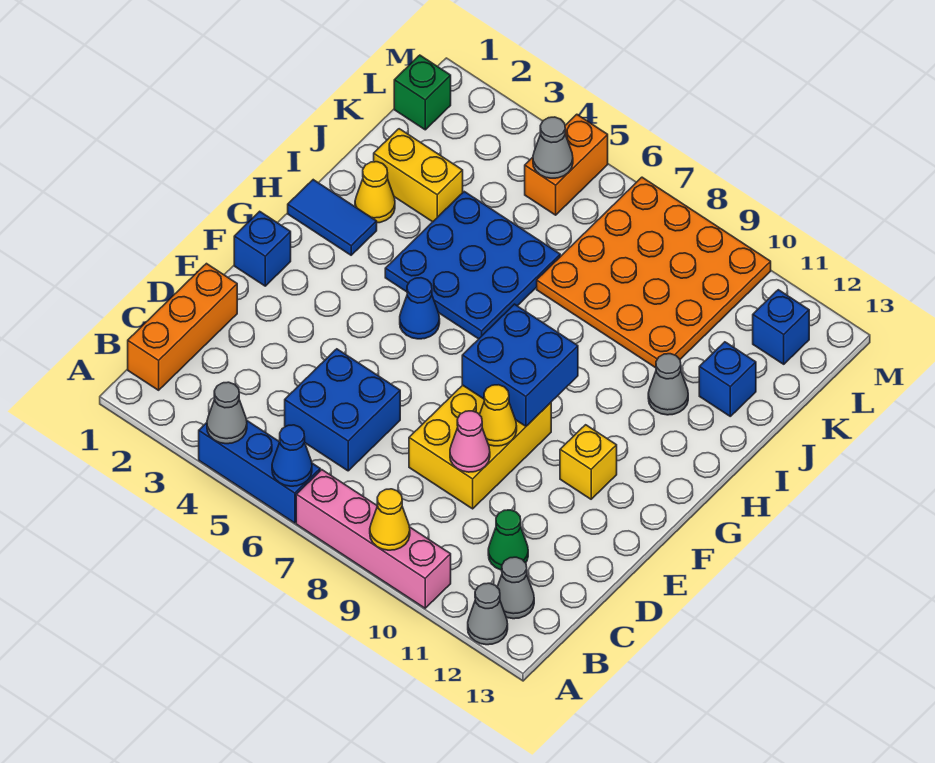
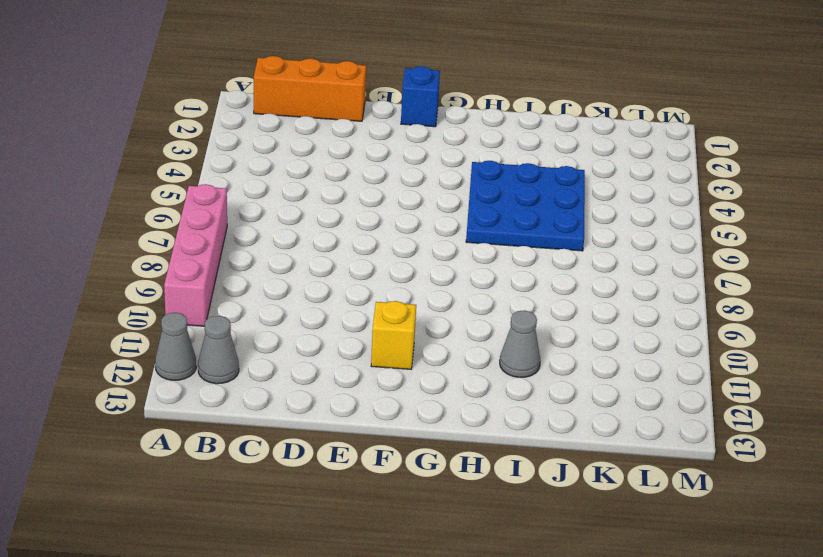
none -> blue brick A4:A6 level 1
none -> blue brick C5:D6 level 1
none -> green cone C11 level 1

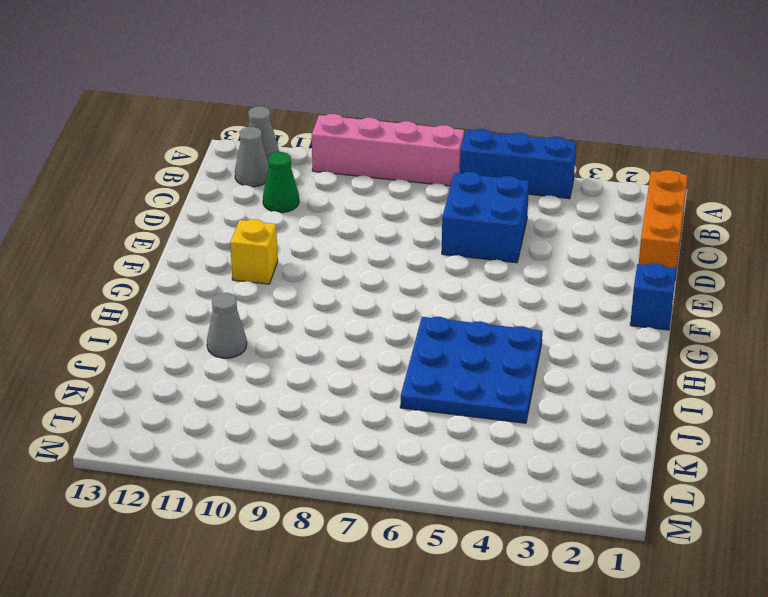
none -> yellow brick D8:F9 level 1
none -> blue cone G5 level 1
none -> blue tile H1:H2 level 1

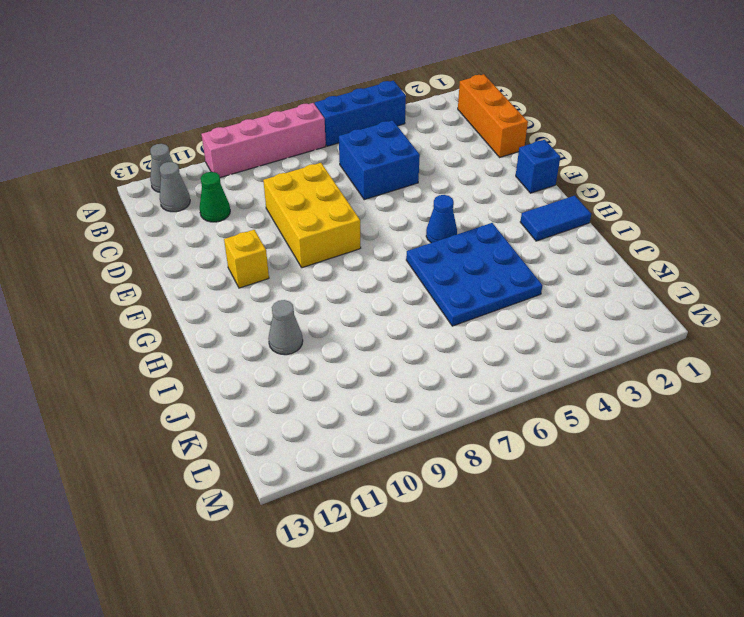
none -> yellow cone I2 level 1
none -> yellow brick J2:J3 level 1
none -> orange plate J7:M10 level 1

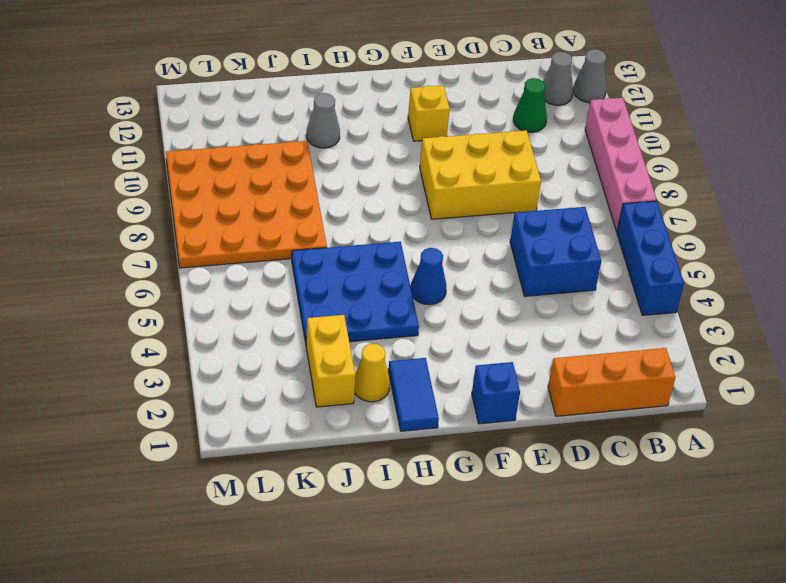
none -> blue brick J12 level 1
none -> green brick L1 level 1
none -> orange brick L5:M5 level 1

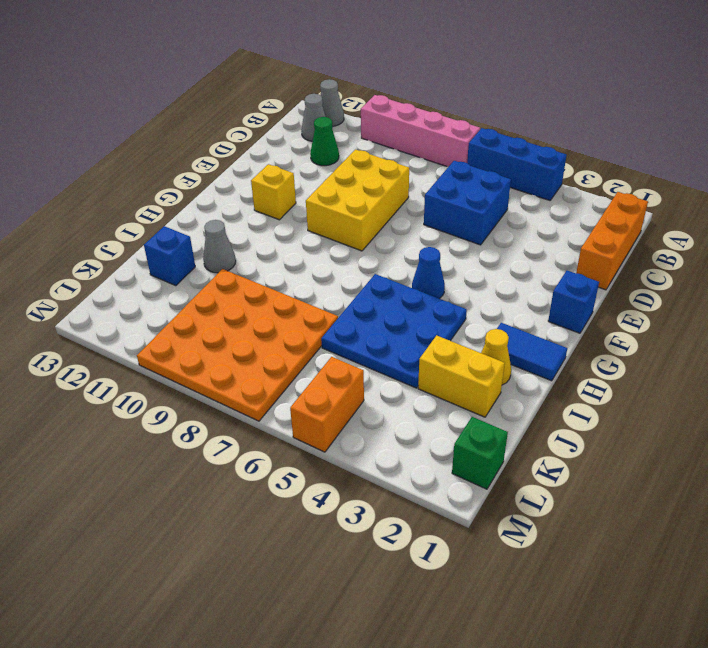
none -> blue brick L12 level 1
none -> grey cone A4 level 2
none -> blue cone A6 level 2

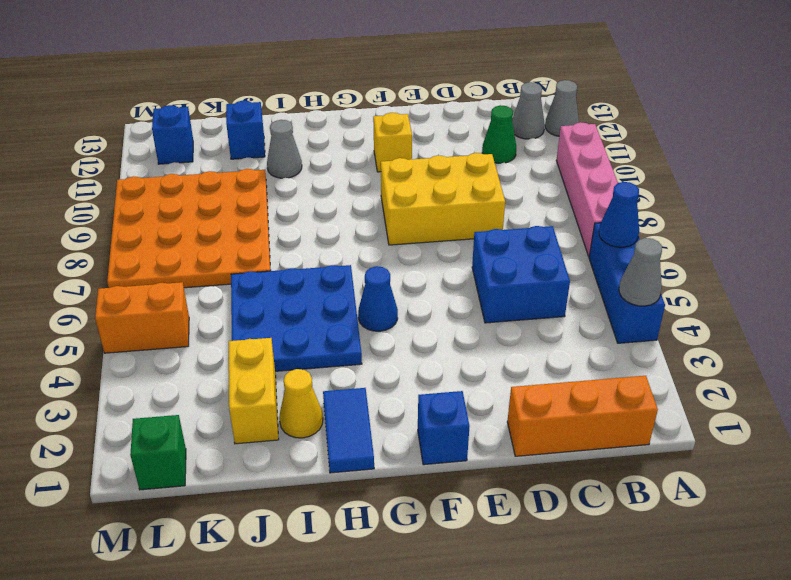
none -> yellow cone A9 level 2
none -> pink cone D9 level 2
none -> yellow cone E9 level 2

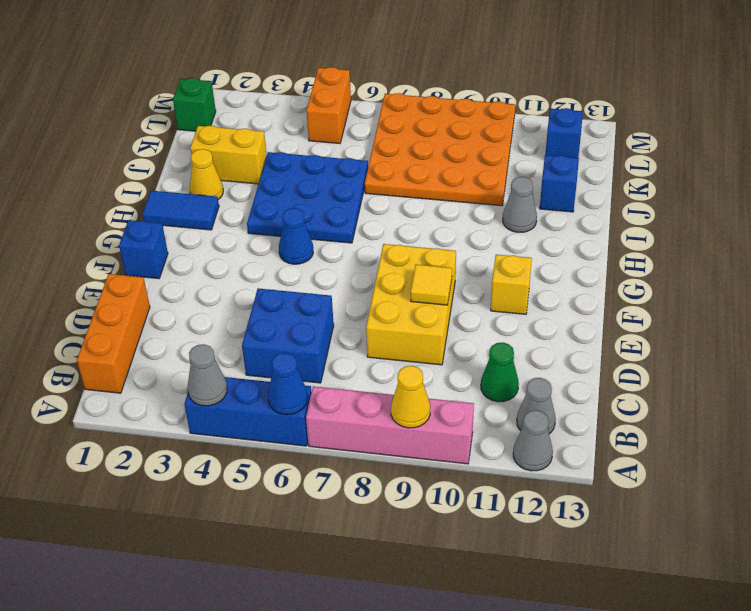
yellow tile E9 level 2 -> yellow cone E9 level 2
none -> pink cone D9 level 2
none -> blue brick F8:G9 level 2
none -> grey cone L5 level 2

